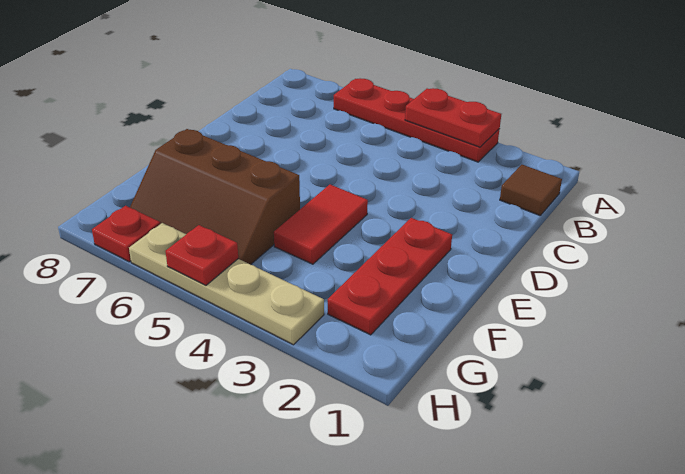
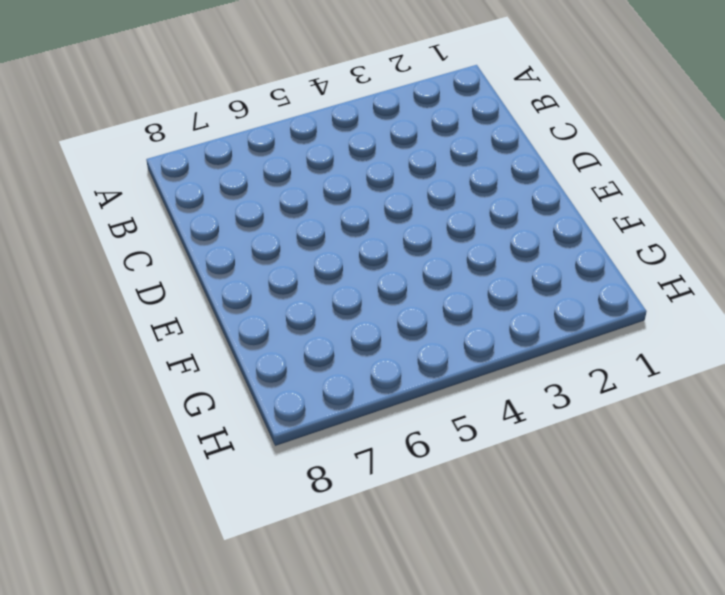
none -> red plate A3:A6 level 1
none -> brown tile B1 level 1

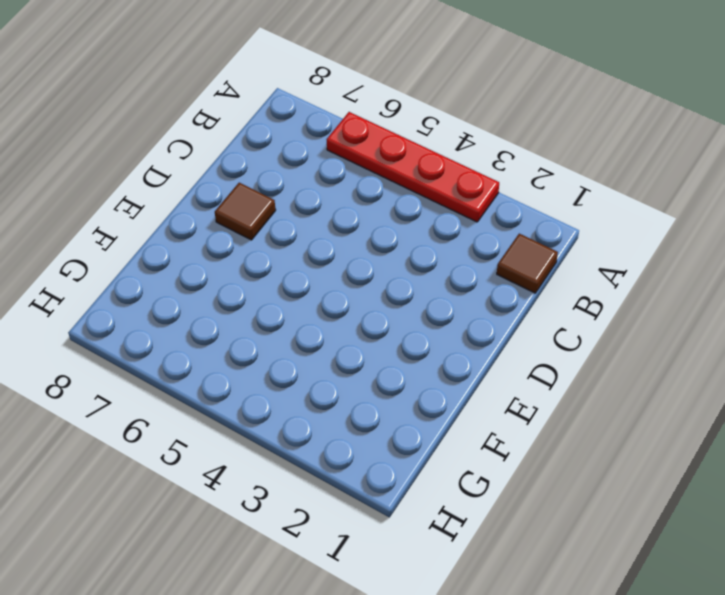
brown tile D7 level 1 -> none
none -> red plate E2:G2 level 1
none -> red tile E4:F4 level 1

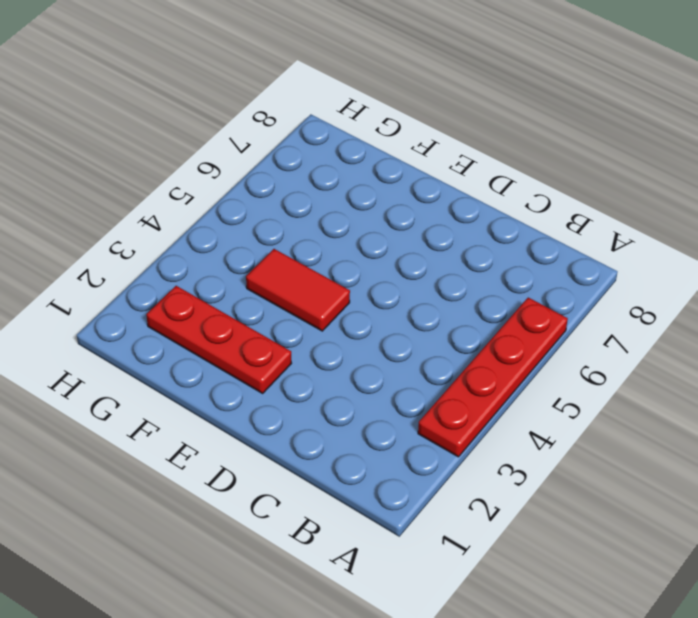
none -> brown tile B1 level 1
none -> brown slope F5:G7 level 1 top F

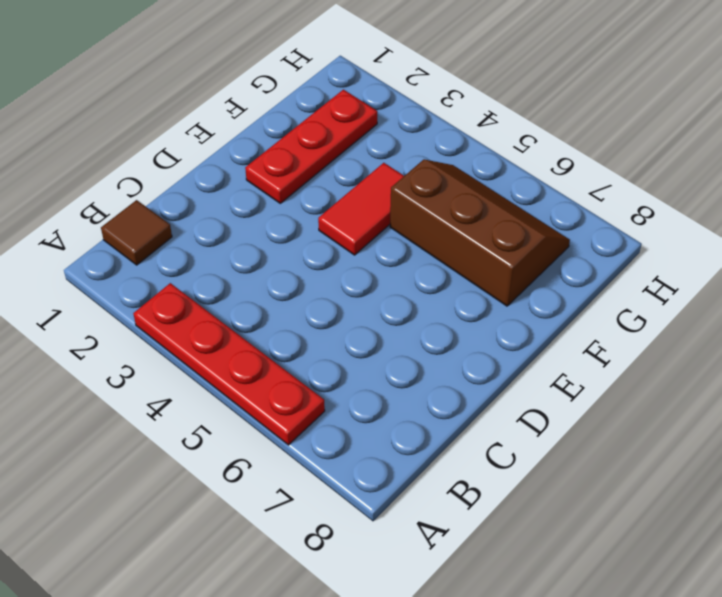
none -> tan plate H3:H6 level 1
none -> red plate H7 level 1

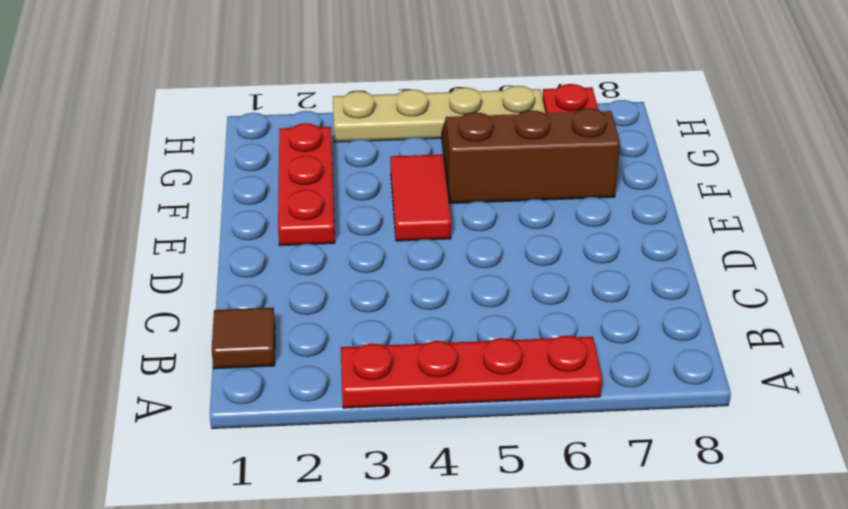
none -> red plate A3:A4 level 2
none -> red plate H5 level 2

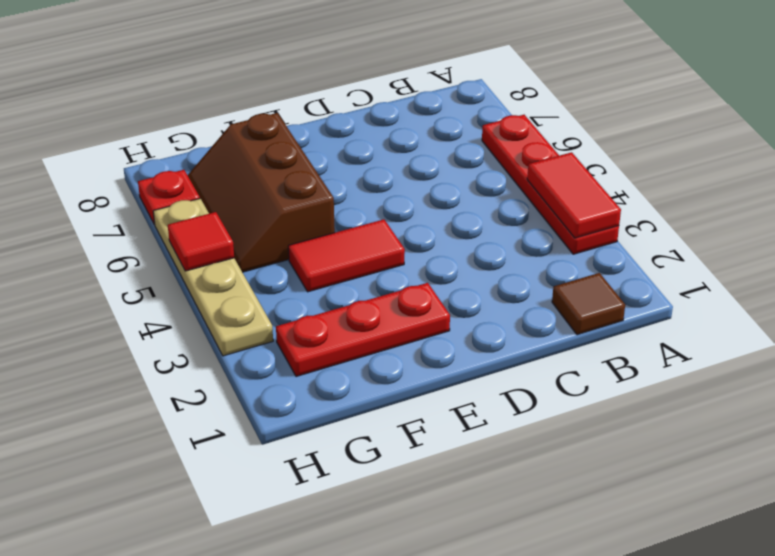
red tile A3:A4 level 2 -> red plate A3:A4 level 2
red tile H5 level 2 -> red plate H5 level 2

